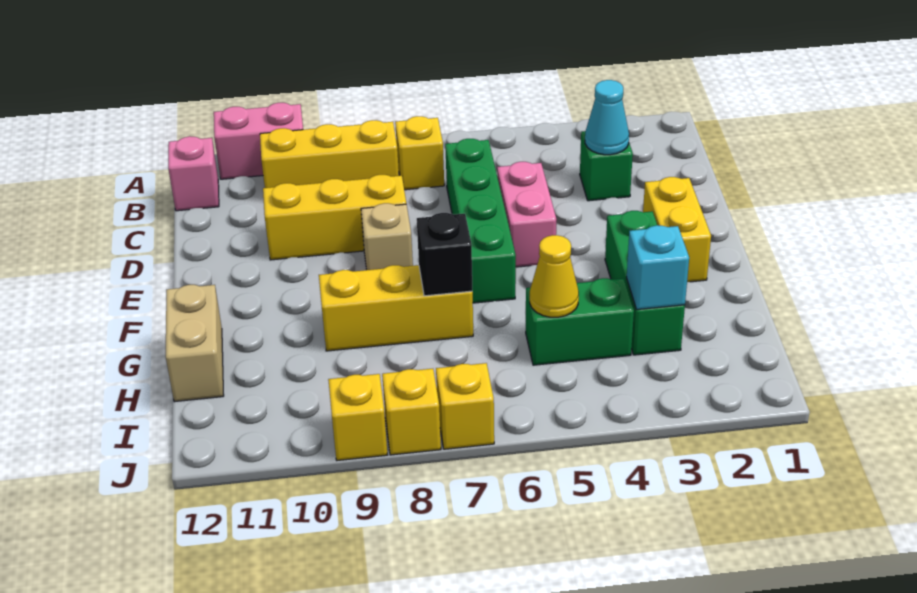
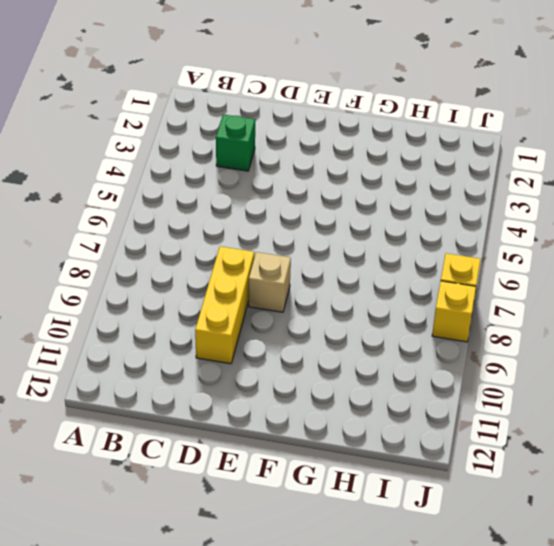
none -> pink brick A10:A11 level 1
none -> yellow brick B7 level 1
none -> yellow brick B8:B10 level 1

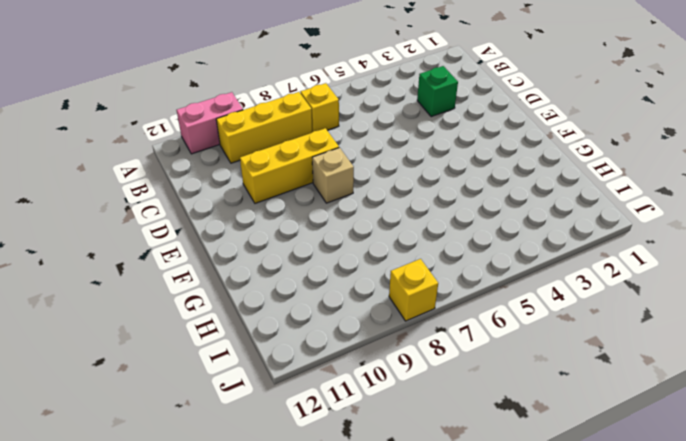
none -> pink brick B12 level 1
none -> green brick C6:F6 level 1
none -> pink brick D5:E5 level 1

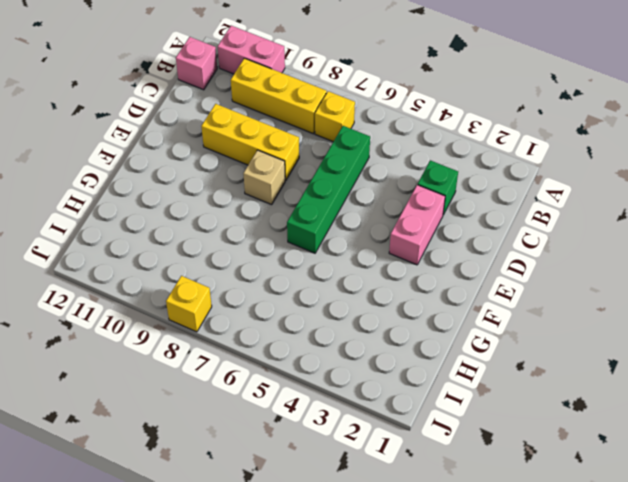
pink brick D3:E3 level 1 -> pink brick D5:E5 level 1
none -> yellow brick E2:F2 level 1
none -> green brick F3:H3 level 1
none -> yellow brick G7:G9 level 1

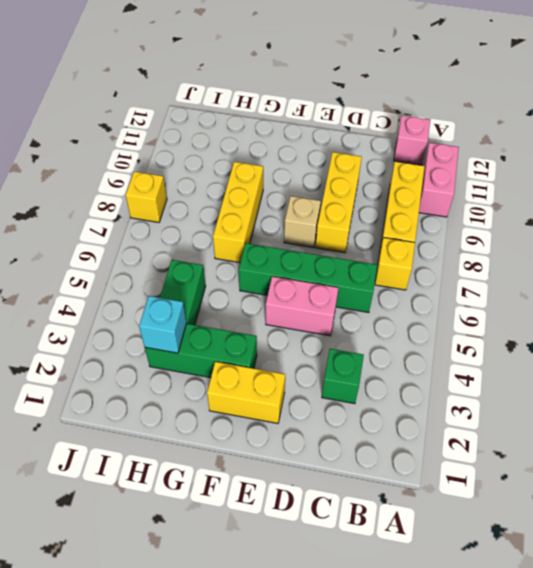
none -> tan brick G12:H12 level 1
none -> yellow brick J7 level 1
none -> yellow brick J9 level 1

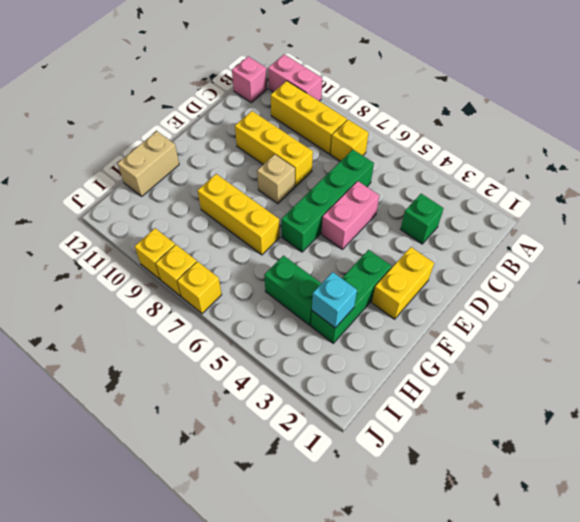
none -> cyan cone C3 level 2
none -> black brick G7 level 2
none -> yellow cone H5 level 2

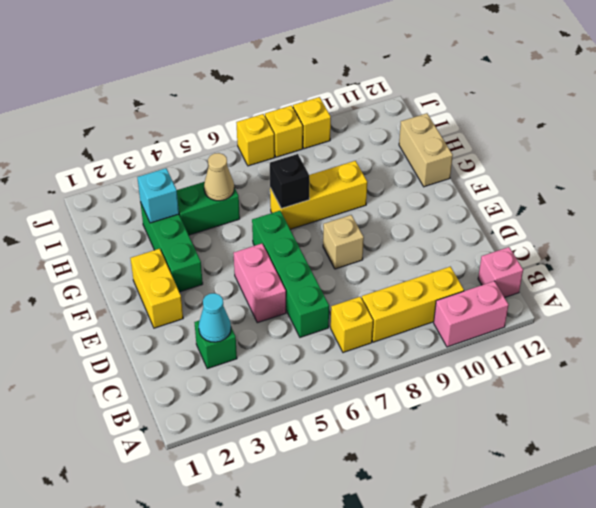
tan cone H5 level 2 -> yellow cone H5 level 2
none -> yellow brick D8:D10 level 1

